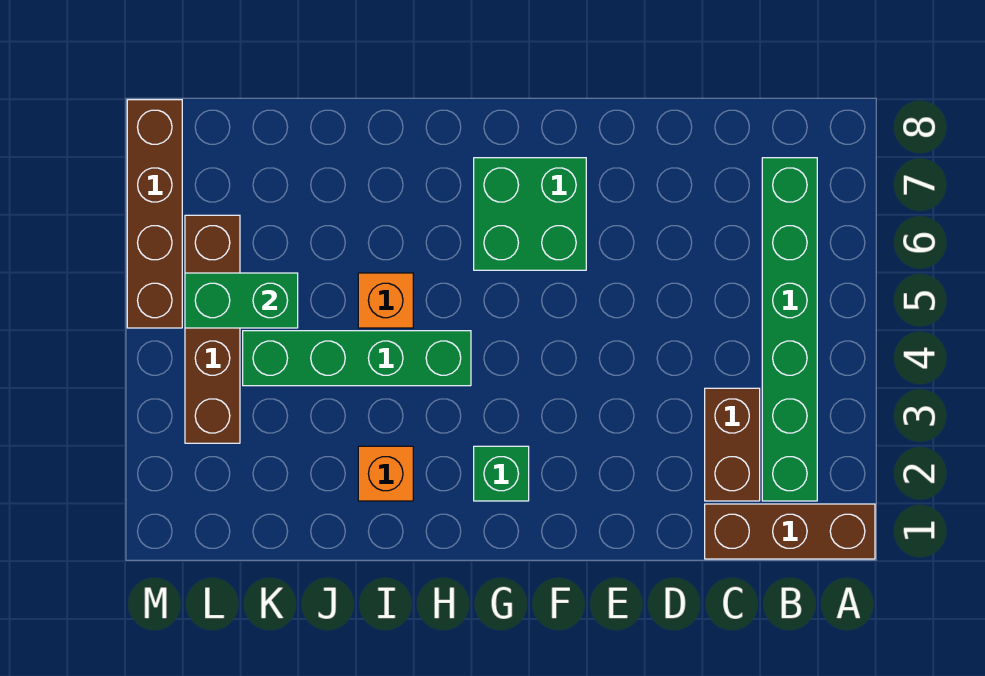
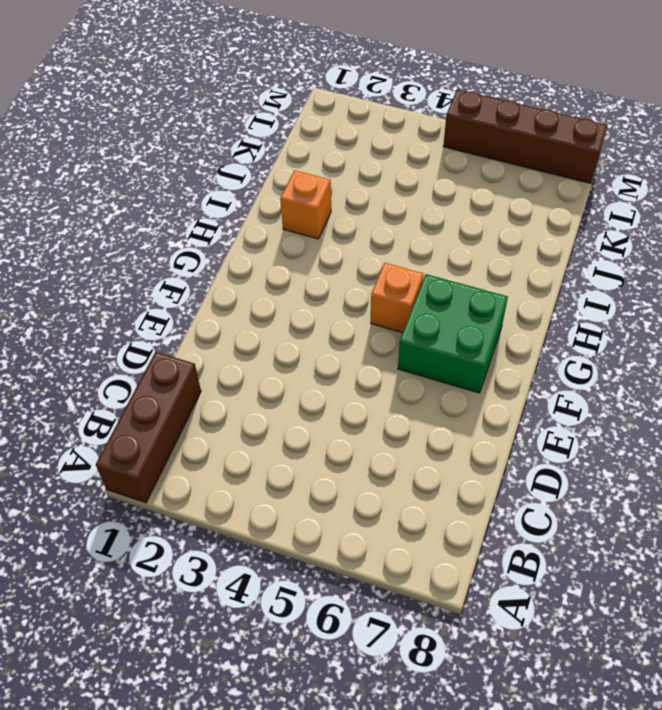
orange brick G5 level 1 -> orange brick I5 level 1
none -> green brick B2:B7 level 1
none -> brown brick C2:C3 level 1

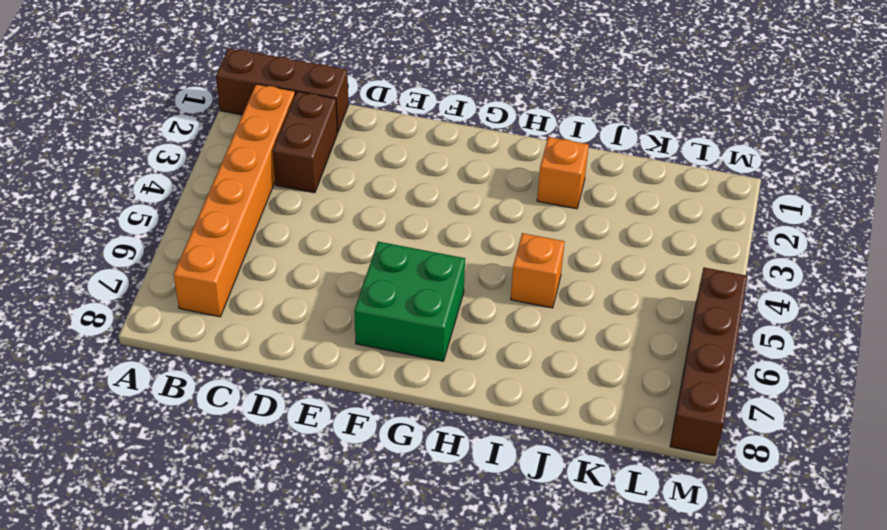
orange brick B2:B7 level 1 -> green brick B2:B7 level 1
none -> green brick G2 level 1
none -> green brick H4:K4 level 1

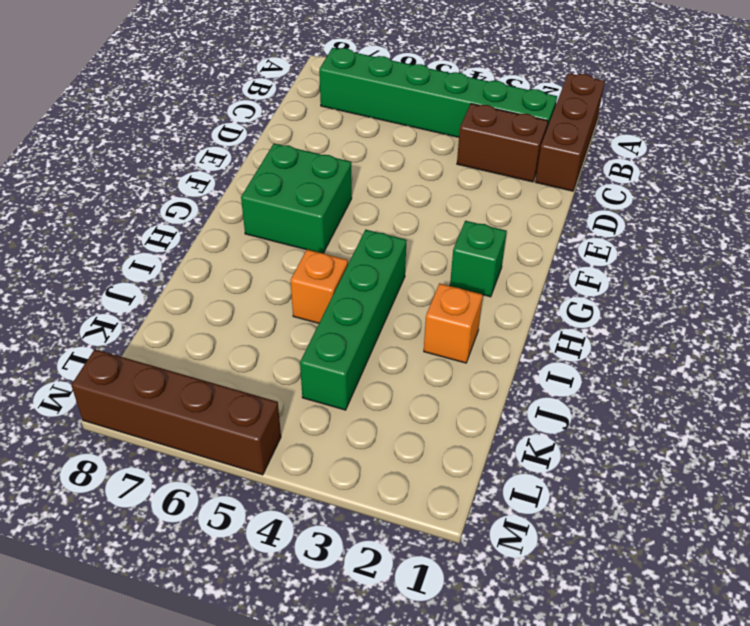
none -> brown brick L3:L6 level 1
none -> green brick K5:L5 level 2

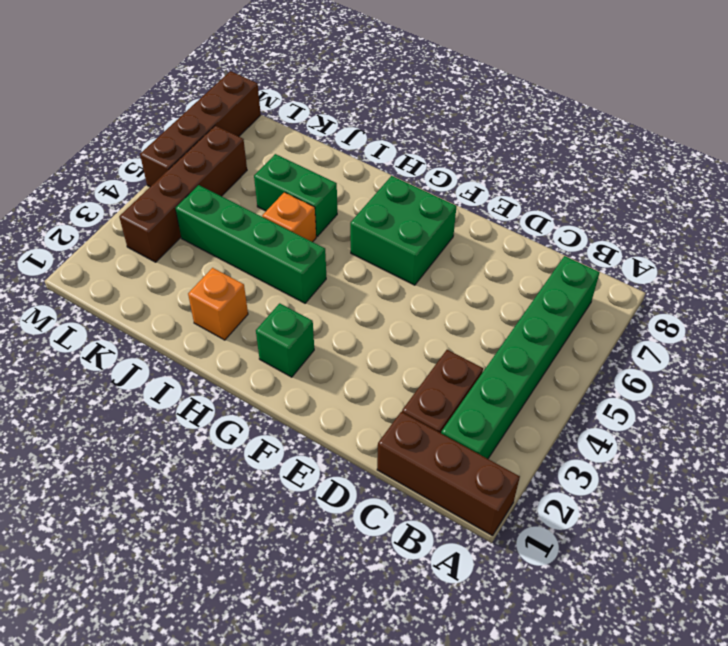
green brick I6:J6 level 1 -> green brick K5:L5 level 2

